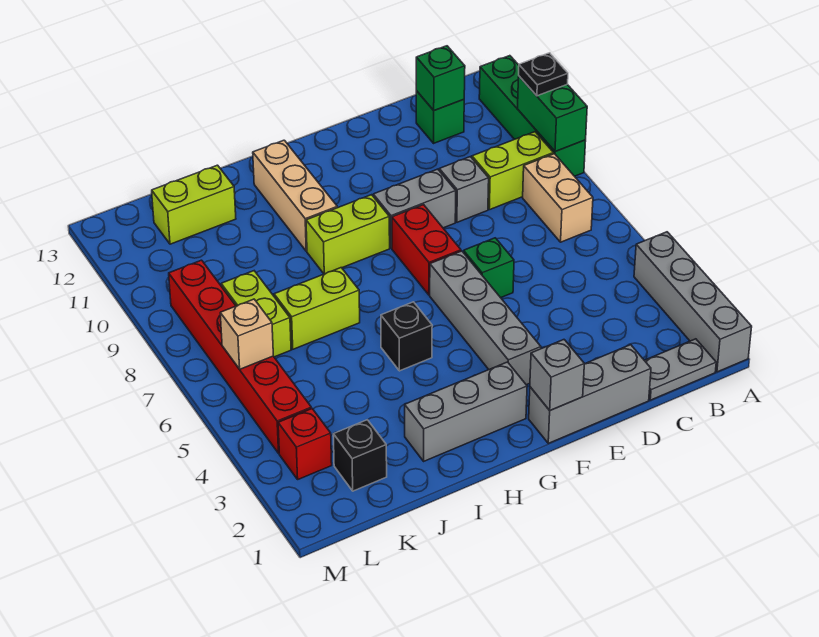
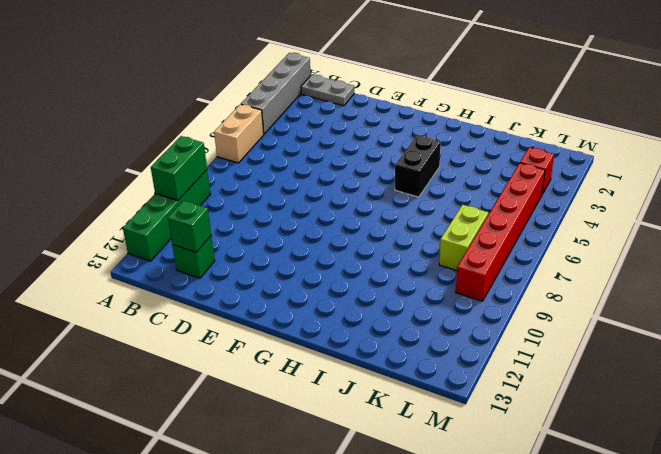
tan brick A5:A6 level 1 -> tan brick B7:B8 level 1
black brick H4:H5 level 1 -> black brick H5 level 1
none -> lime brick B9:C9 level 1
none -> grey brick D1:F1 level 1
none -> grey brick D9 level 1

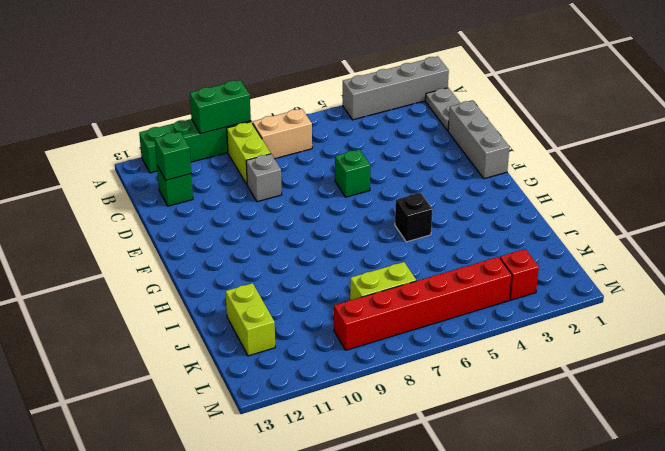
none -> grey brick E9:F9 level 1
none -> grey brick F3:F6 level 1
none -> red brick F7:F8 level 1

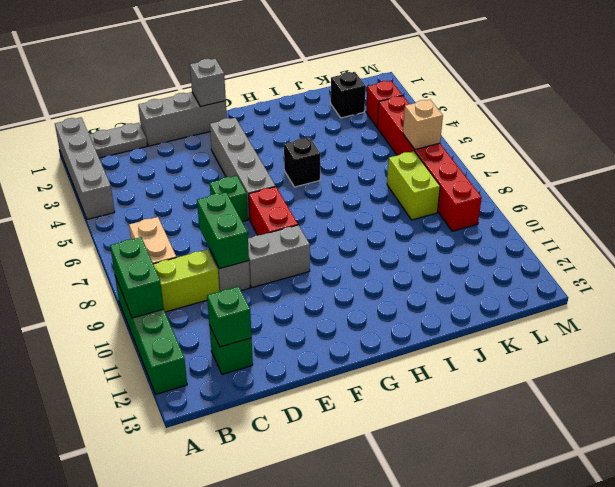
green brick D8:D9 level 2 -> none
none -> grey brick G2:I2 level 1
none -> lime brick G9:H9 level 1
none -> tan brick H10:H12 level 1

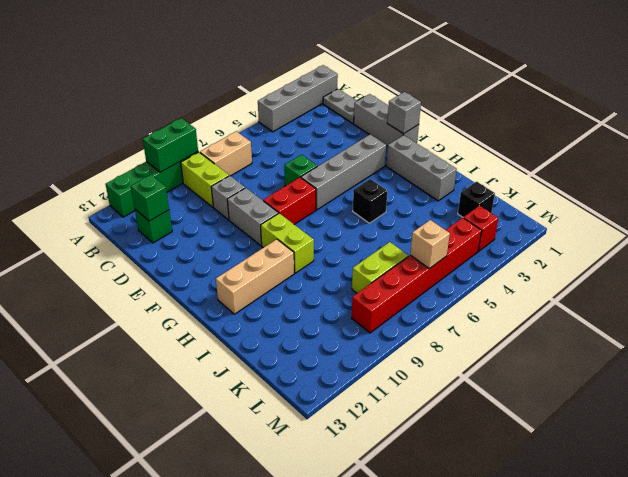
none -> lime brick I7:J7 level 1
none -> lime brick J12:K12 level 1
none -> black plate A10 level 3

